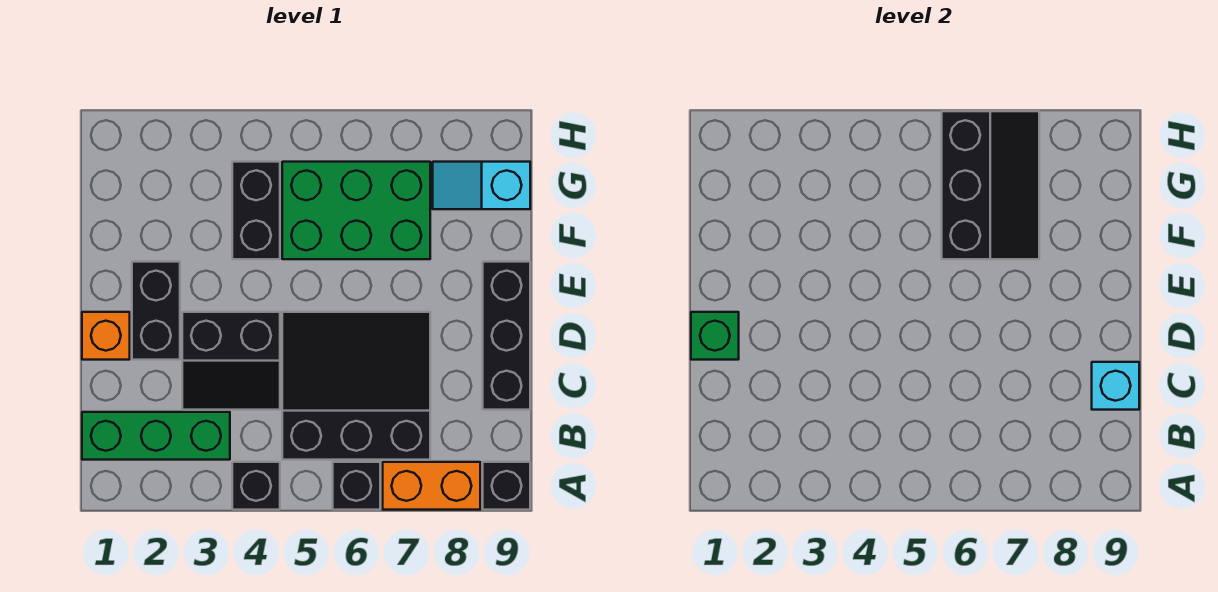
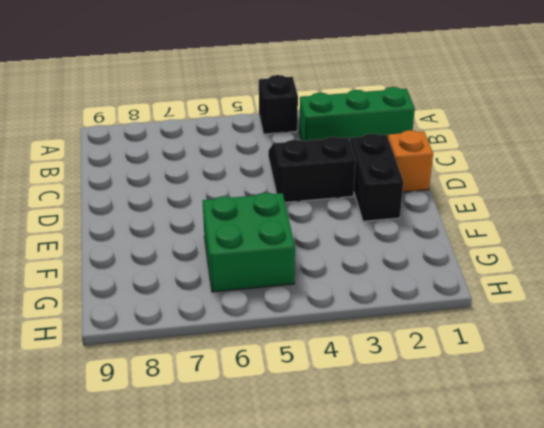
green brick F5:G6 level 1 -> green brick F5:G7 level 1
none -> black brick A6 level 1
none -> orange brick A7:A8 level 1
none -> black brick A9 level 1

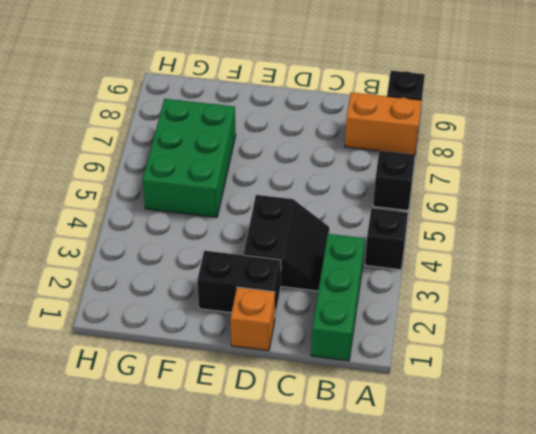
orange brick A8:B8 level 1 -> orange brick A7:A8 level 1
none -> black slope B5:D7 level 1 top B
none -> black brick C9:E9 level 1
none -> black brick F4:G4 level 1

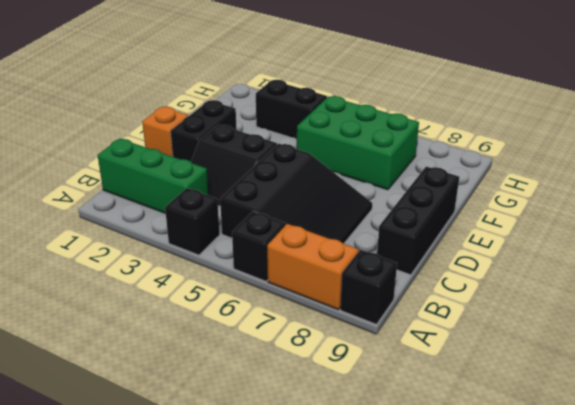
black slope B5:D7 level 1 top 5 -> black slope B5:D7 level 1 top B
black brick G3:G4 level 1 -> black brick F4:G4 level 1
none -> cyan slope G8:G9 level 1 top 9
none -> cyan brick C9 level 2
none -> green brick D1 level 2

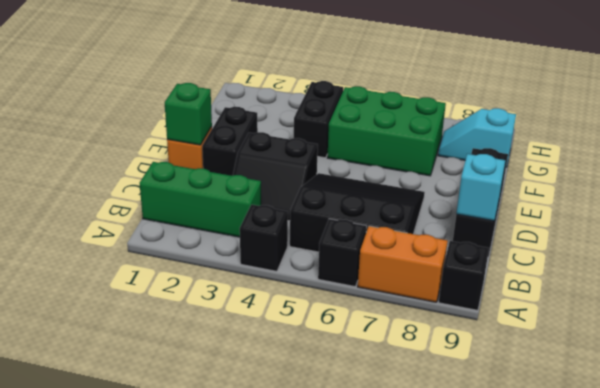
none -> black slope F6:H7 level 2 top 6

